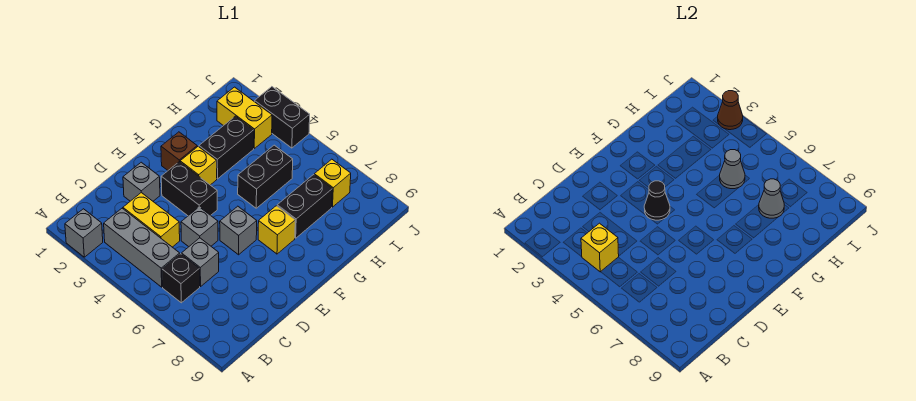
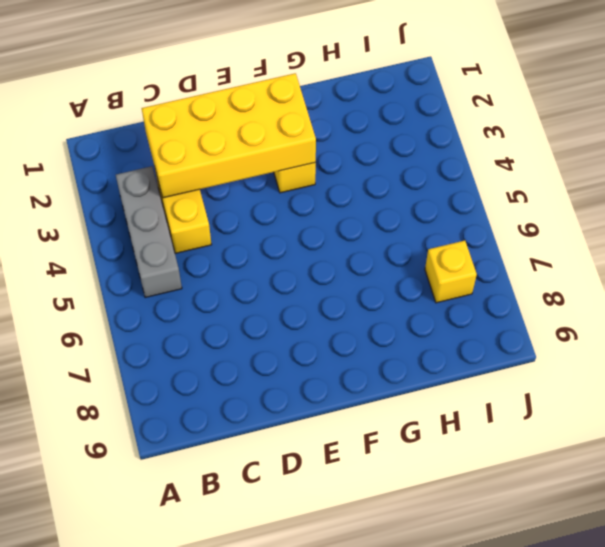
yellow brick C2:F3 level 2 -> none
none -> grey brick A2 level 1
none -> black brick B6 level 1
none -> grey brick C6 level 1

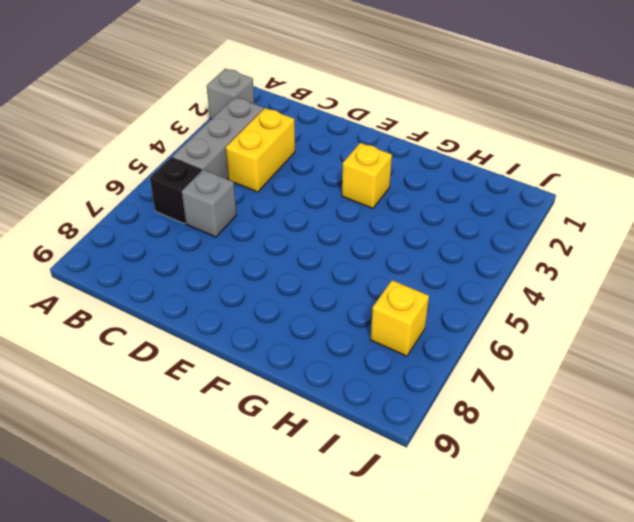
none -> grey brick D2 level 1
none -> grey brick D5 level 1
none -> black brick E3:E4 level 1

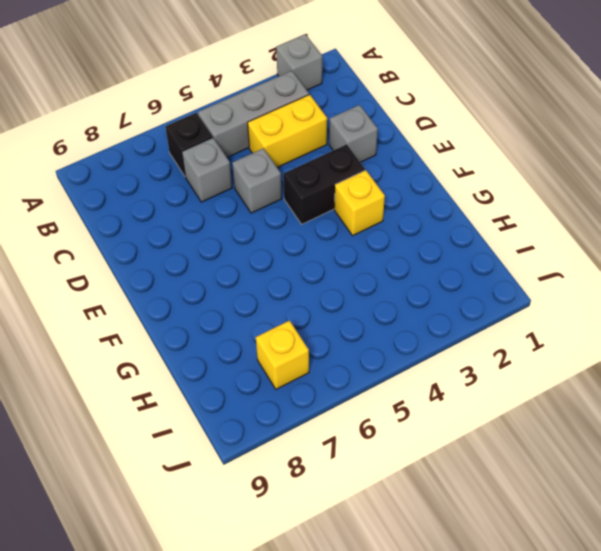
none -> grey brick E6 level 1
none -> brown brick F2 level 1
none -> yellow brick F7 level 1

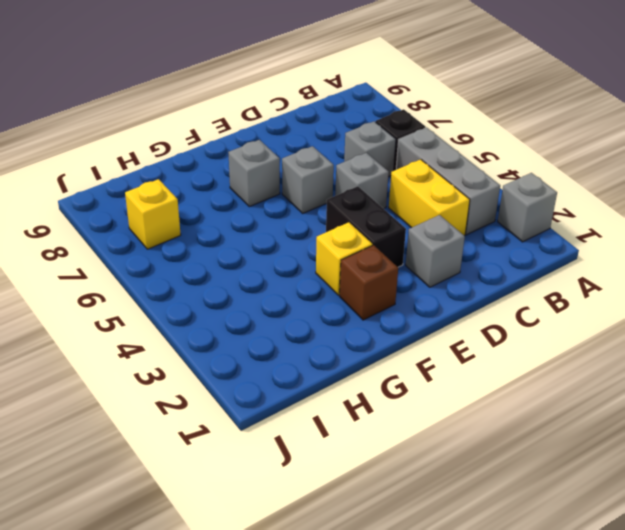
grey brick F7 level 1 -> yellow brick F7 level 1
none -> black brick G3:H3 level 1
none -> black brick G5:H5 level 1
none -> black brick G7:H7 level 1

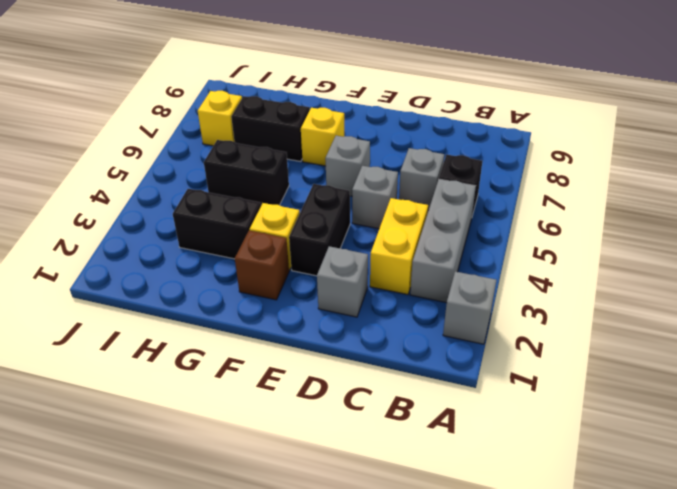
none -> yellow brick I2:I3 level 1
none -> black brick J3:J4 level 1
none -> yellow brick B4 level 2

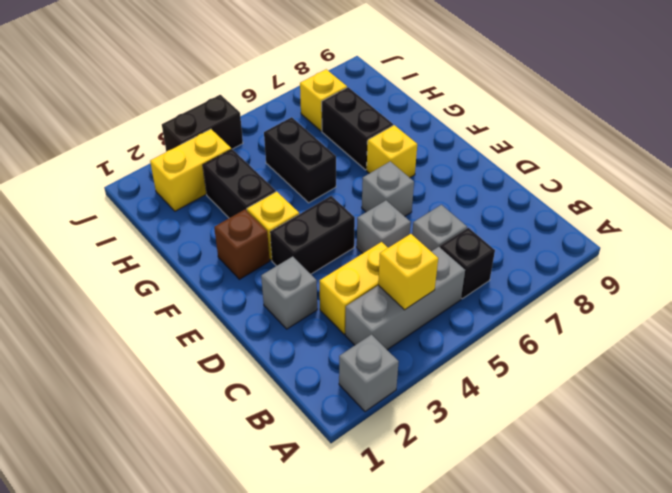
none -> black cone E4 level 2
none -> grey cone H5 level 2
none -> grey cone H7 level 2

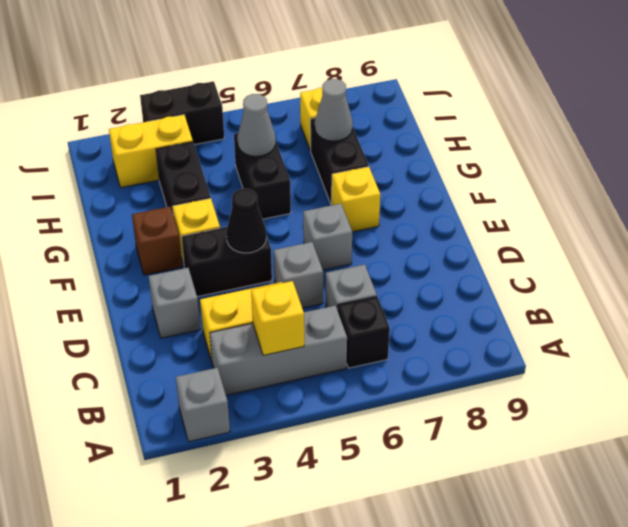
none -> brown cone J3 level 2

